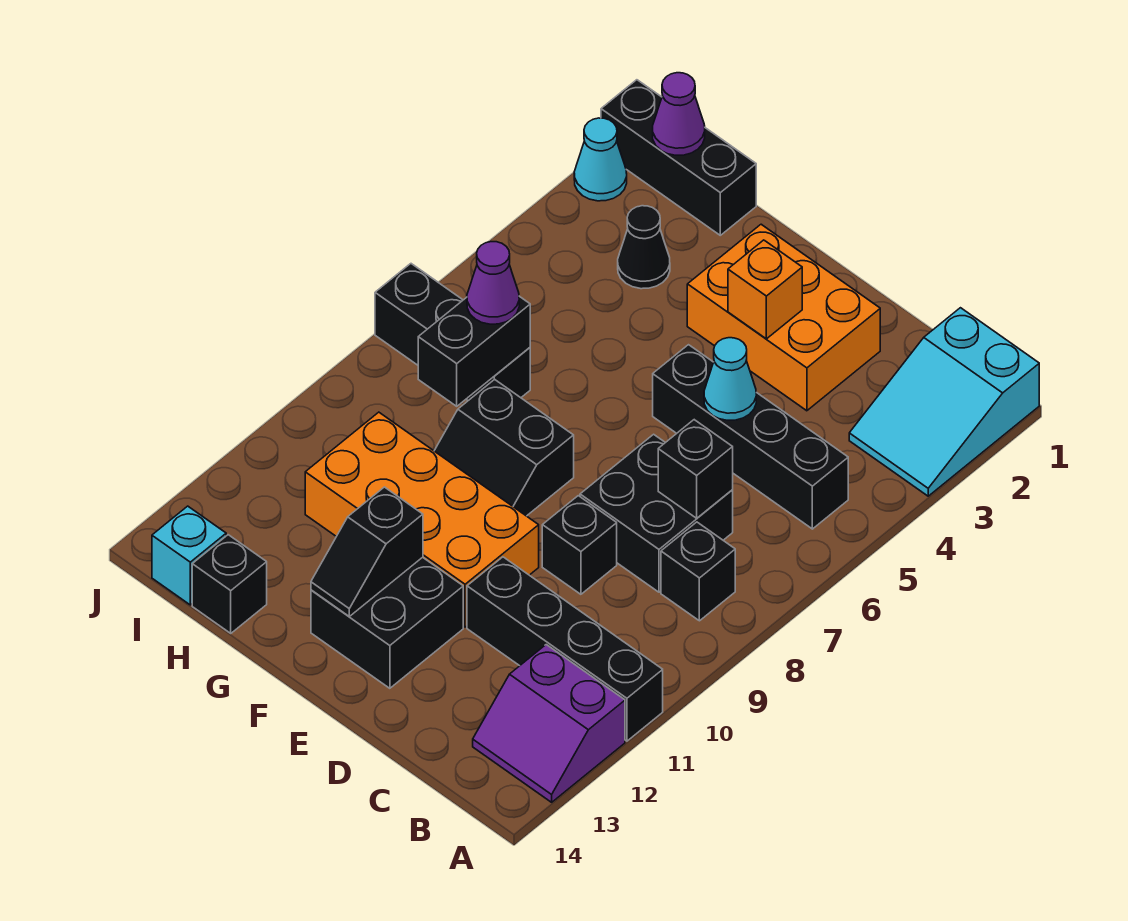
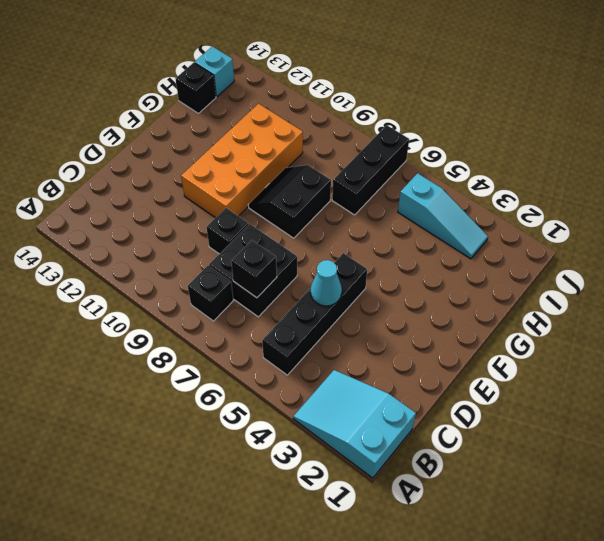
cyan slope I3:I5 level 1 top 5 -> none
none -> black brick A11:D11 level 1
none -> purple slope A12:B13 level 1 top 12
none -> orange brick D2:F3 level 1

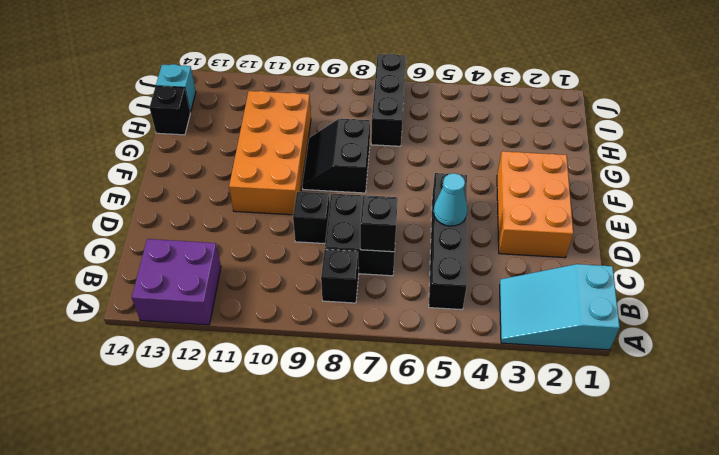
purple brick A12:B13 level 1 -> purple slope A12:B13 level 1 top 12
none -> black brick A11:D11 level 1
none -> black brick E12:F13 level 1
none -> black brick H1:J1 level 1

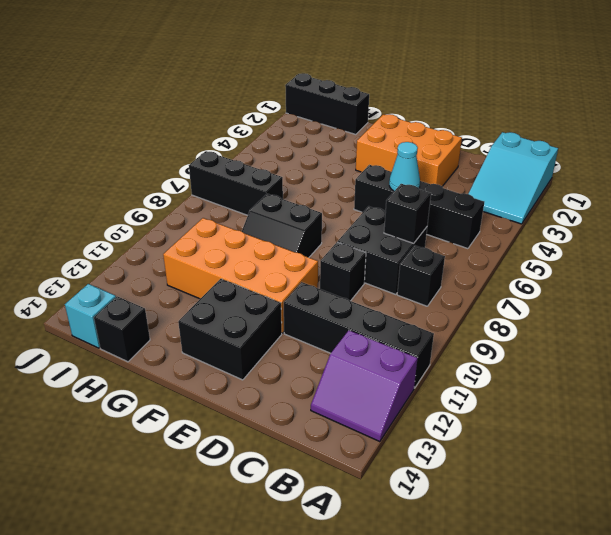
none -> black cone H3 level 1
none -> cyan cone J2 level 1
none -> orange brick E3 level 2

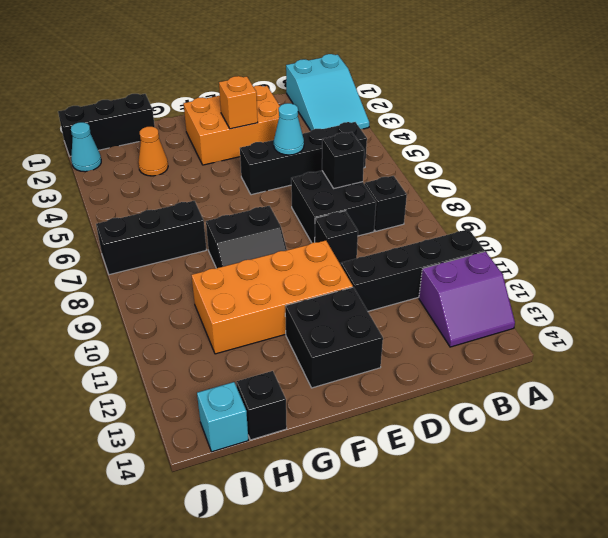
orange cone H3 level 1 -> black cone H3 level 1
none -> black slope F12:F13 level 2 top 12
none -> black brick H7:H8 level 2
none -> purple cone I1 level 2

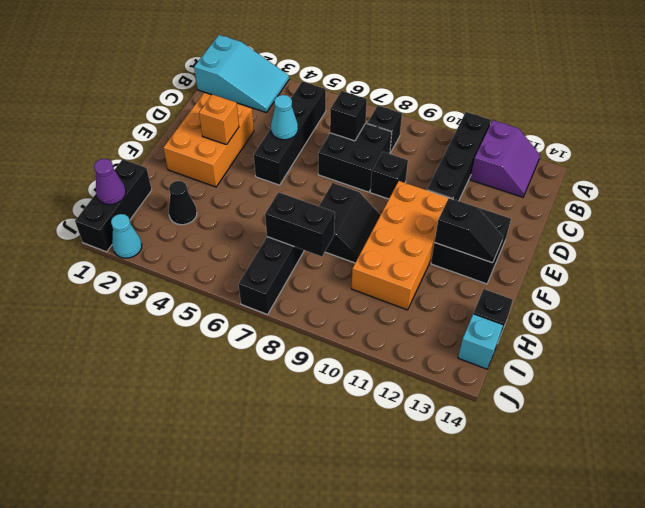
none -> purple cone H7 level 3

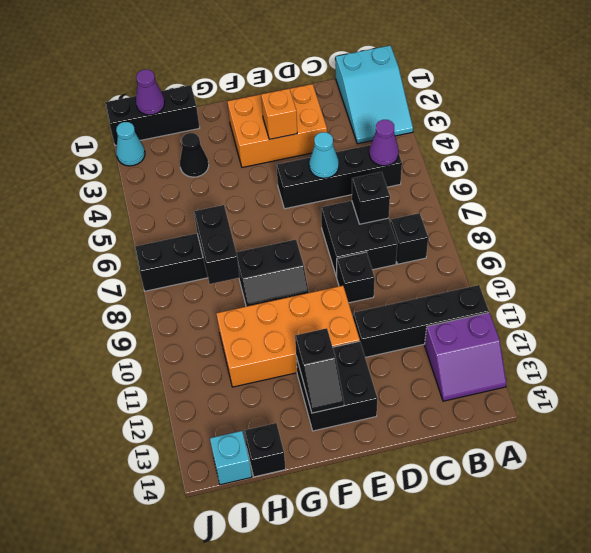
purple cone B5 level 2 -> purple cone H7 level 3

